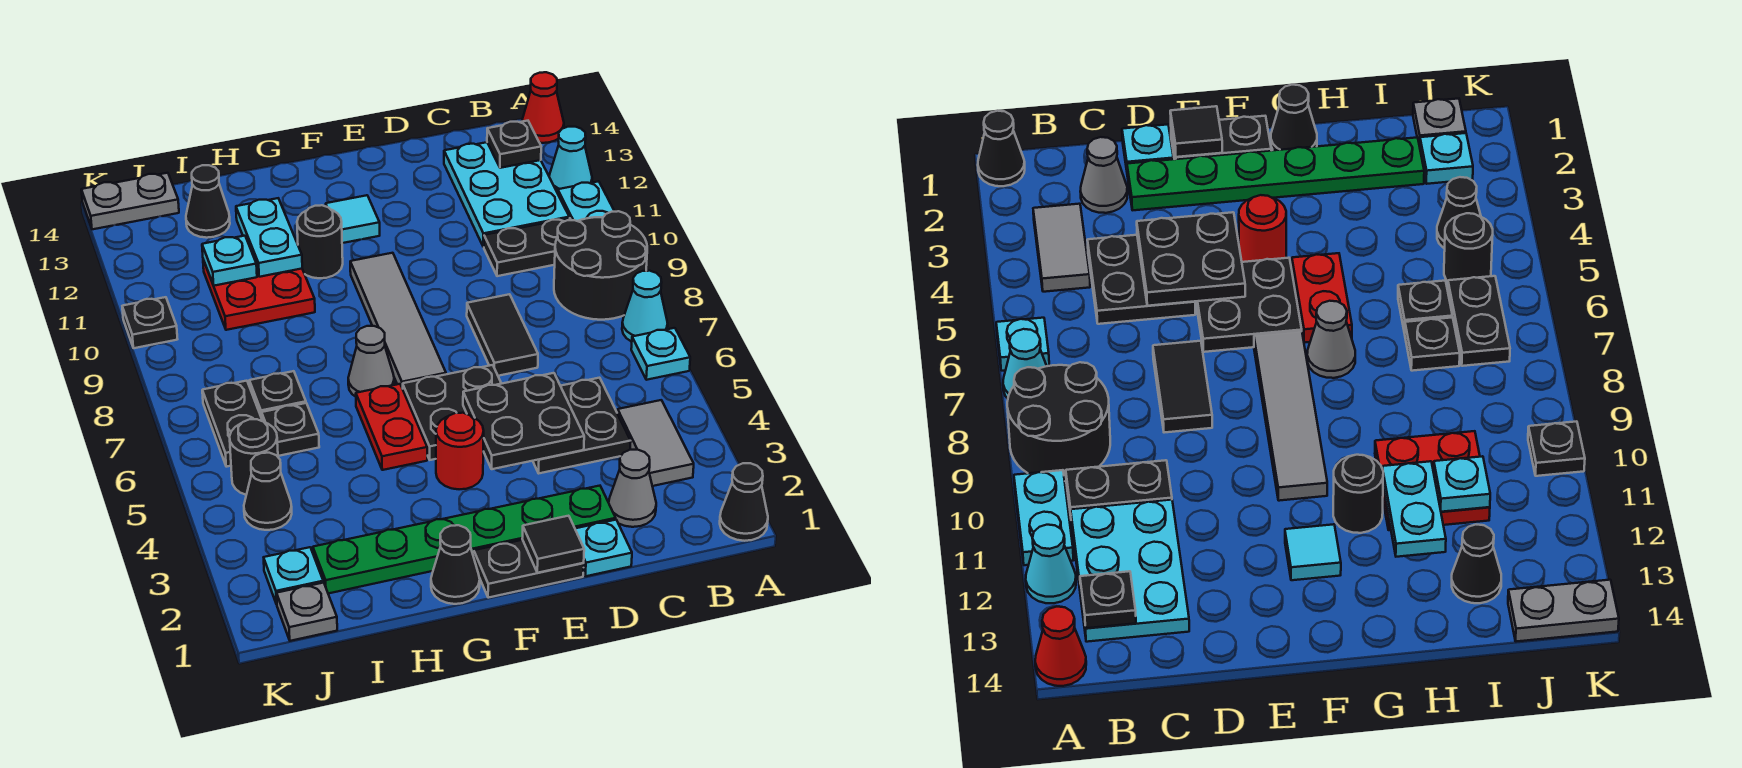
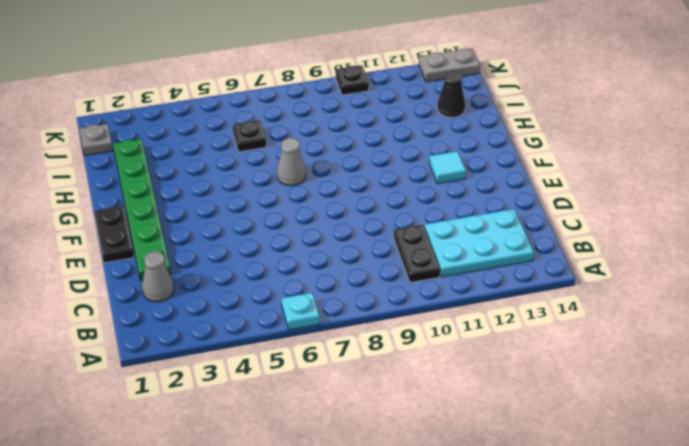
grey plate K13:K14 level 1 -> grey plate J14:K14 level 1
none -> black cone A1 level 1
none -> cyan cone A7 level 1
none -> black round brick A8:B9 level 1
none -> cyan plate A10:A11 level 1

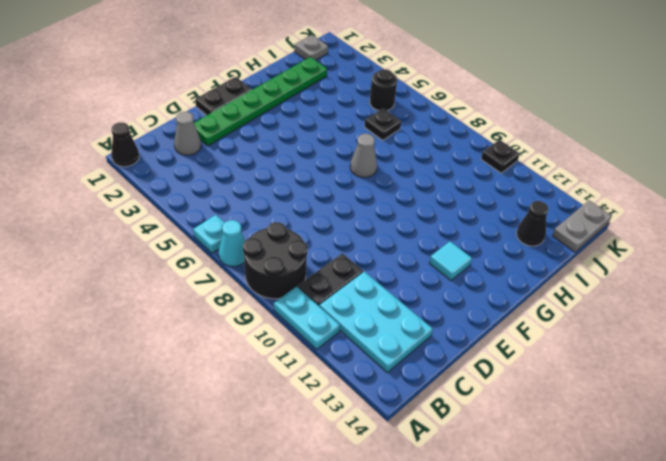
none -> cyan cone A12 level 1
none -> red cone A14 level 1
none -> grey tile B3:B4 level 1
none -> black plate C4:D5 level 1

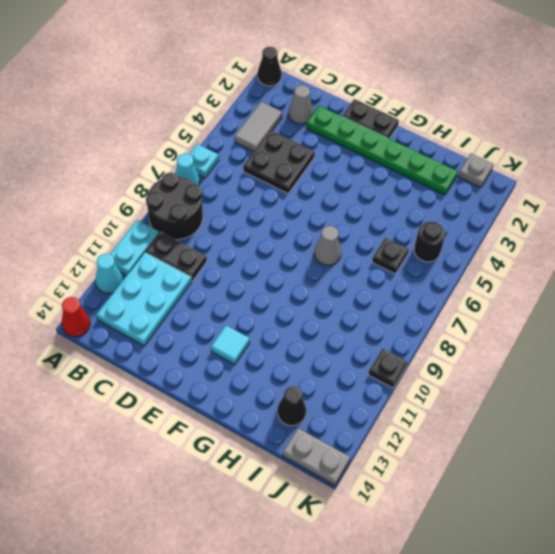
none -> cyan plate D1 level 1
none -> black tile D7:D8 level 1
none -> black plate E5:F6 level 1
none -> red round brick F4 level 1

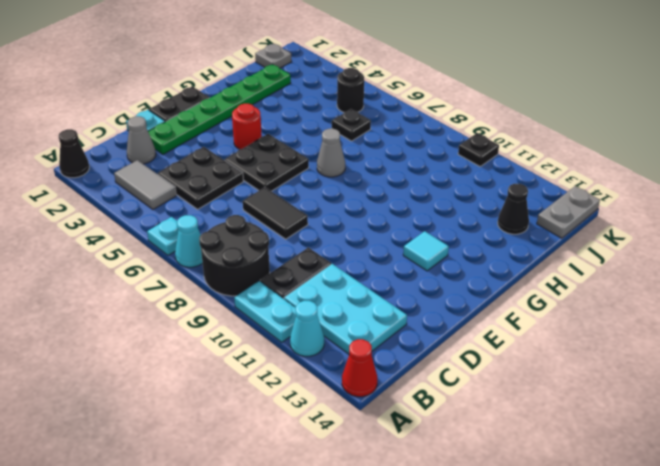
none -> grey tile F7:F10 level 1
none -> black cone G1 level 1
none -> red plate G5:G6 level 1
none -> black round brick G11 level 1

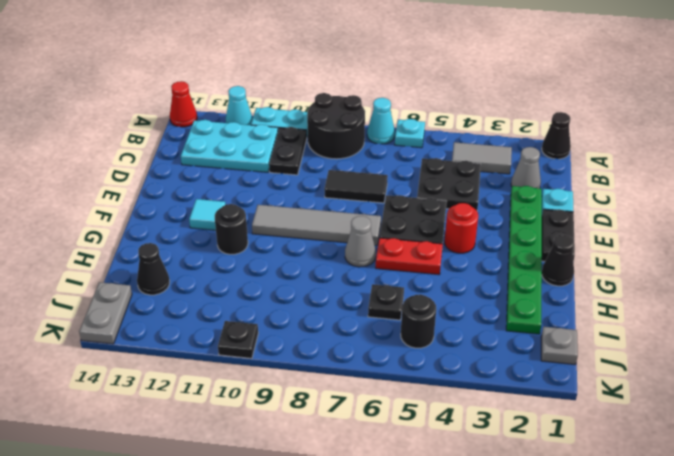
none -> red plate H10:I11 level 1
none -> black plate I7 level 1
none -> cyan plate J2 level 1
none -> black cone J4 level 1

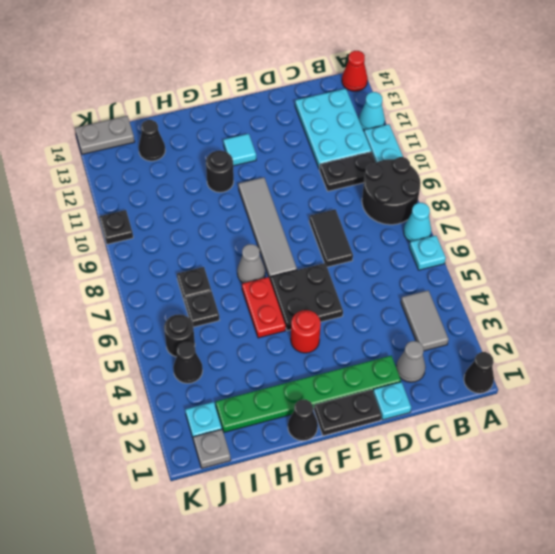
none -> black plate C4:D5 level 1
none -> red plate H10:I11 level 1
none -> black plate J6:J7 level 1
none -> black plate B13 level 2

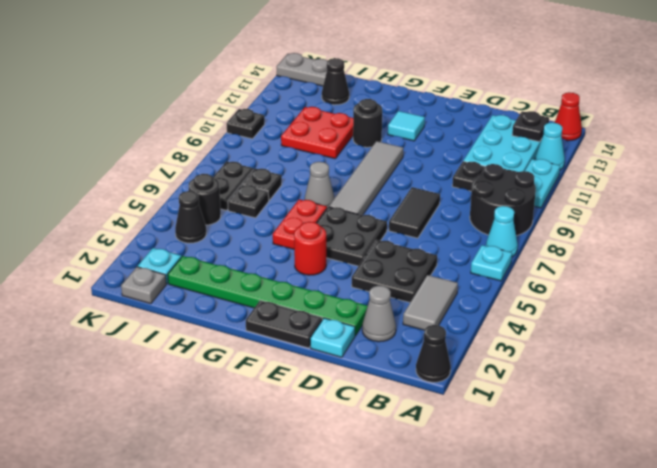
none -> black cone G1 level 1
none -> black plate D4:E5 level 2
none -> black tile E1 level 2
none -> cyan plate H11:H12 level 2

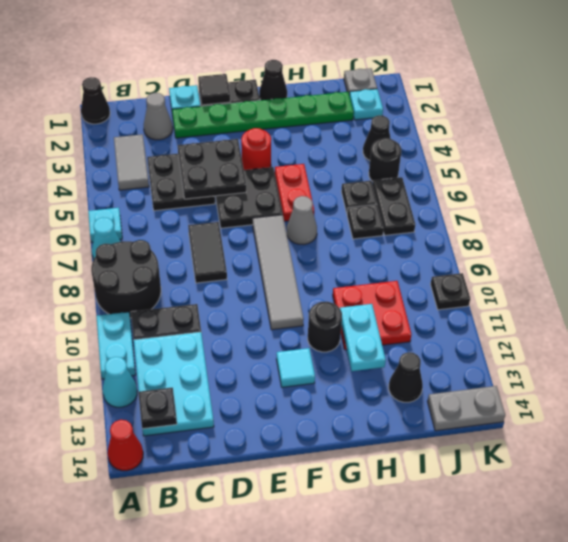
none -> cyan plate I11 level 2

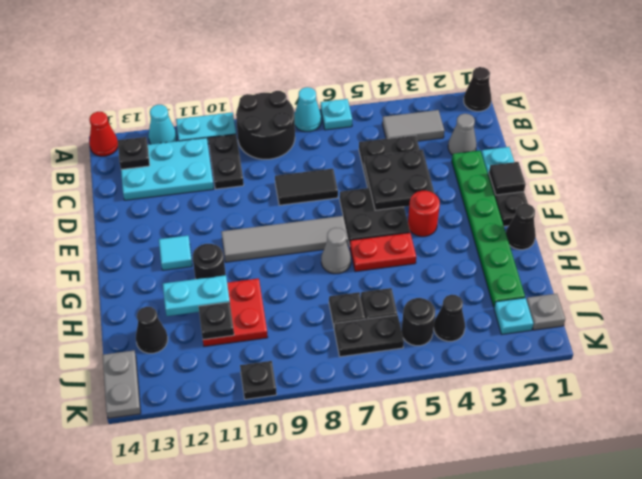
black plate I11 level 2 -> cyan plate I11 level 2

